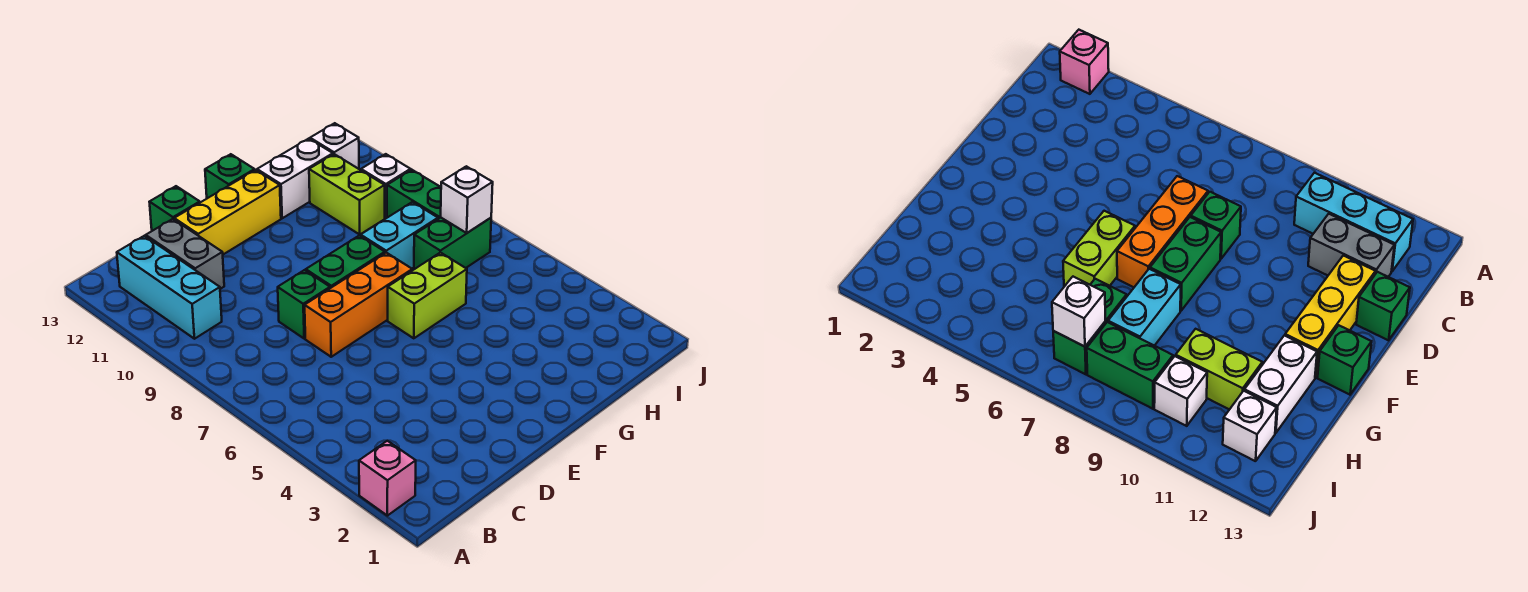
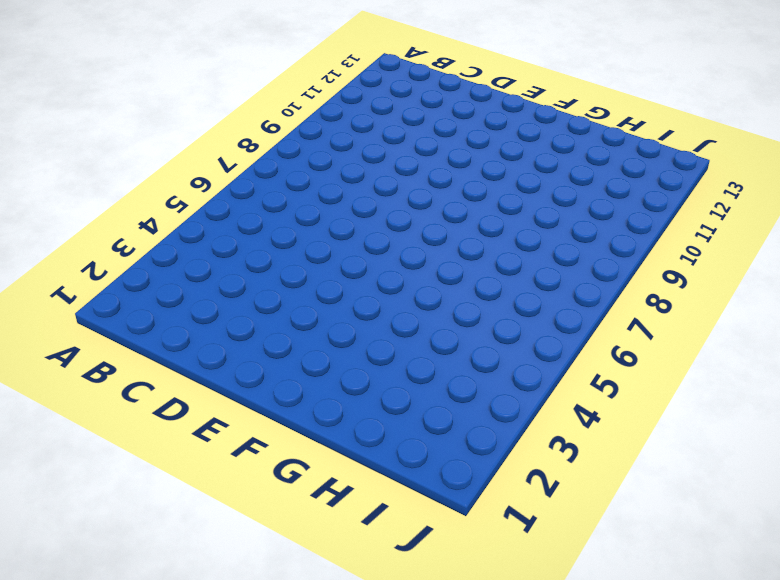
none -> pink brick A2 level 1
none -> cyan brick B10:B12 level 1
none -> grey brick C11:C12 level 1

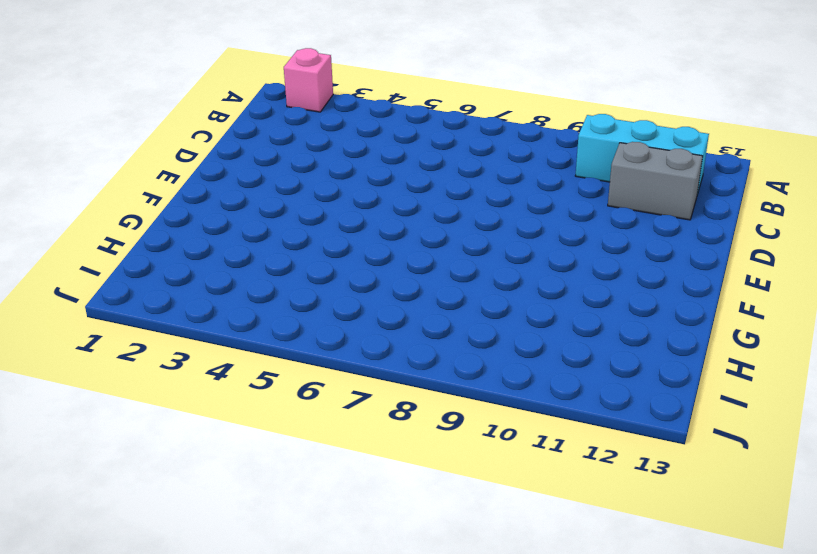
none -> orange brick D7:F7 level 1
none -> green brick D8 level 1
none -> yellow brick D12:F12 level 1

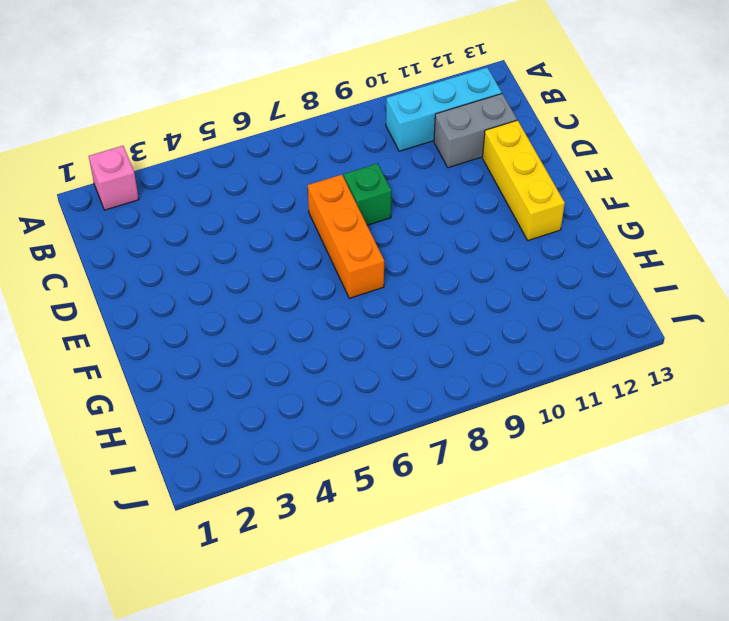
none -> green brick D13 level 1
none -> green brick E8:F8 level 1
none -> lime brick F6:G6 level 1

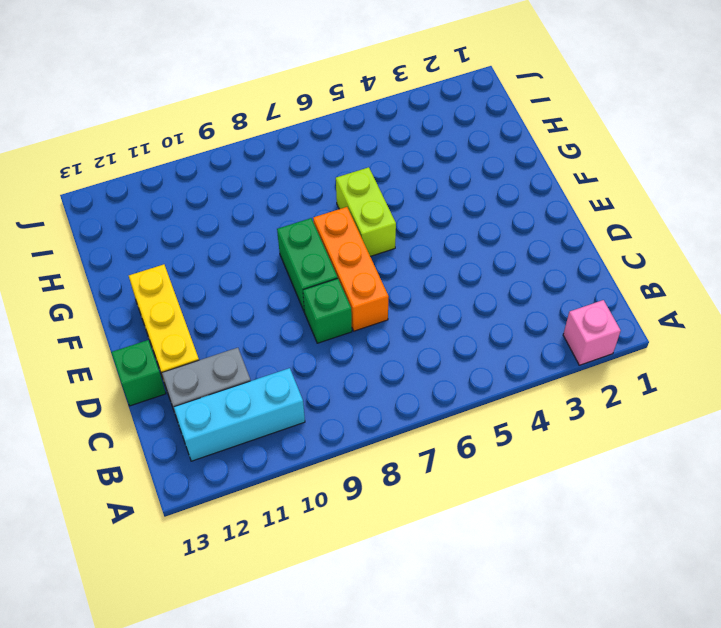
none -> green brick F13 level 1
none -> cyan brick G8:H8 level 1
none -> white brick G12:H12 level 1

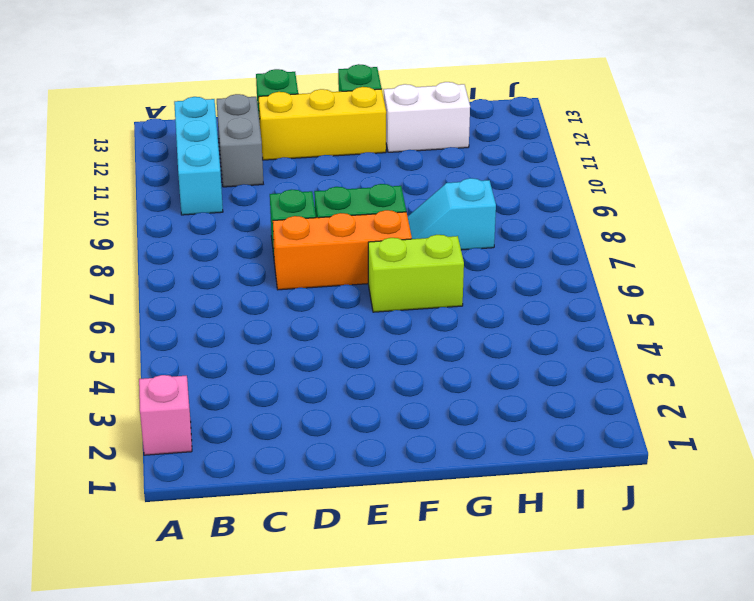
cyan slope G8:H8 level 1 top H -> cyan brick G8:H8 level 1
none -> green brick H7:I7 level 1
none -> lime brick H10:H11 level 1
none -> green brick I8:I9 level 1

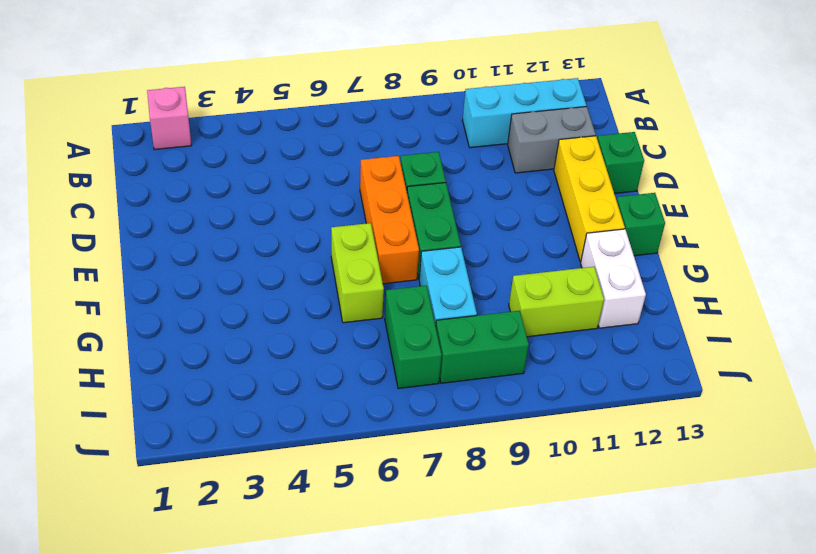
none -> white brick I10 level 1
none -> white brick I12 level 1
none -> white brick I7 level 2

